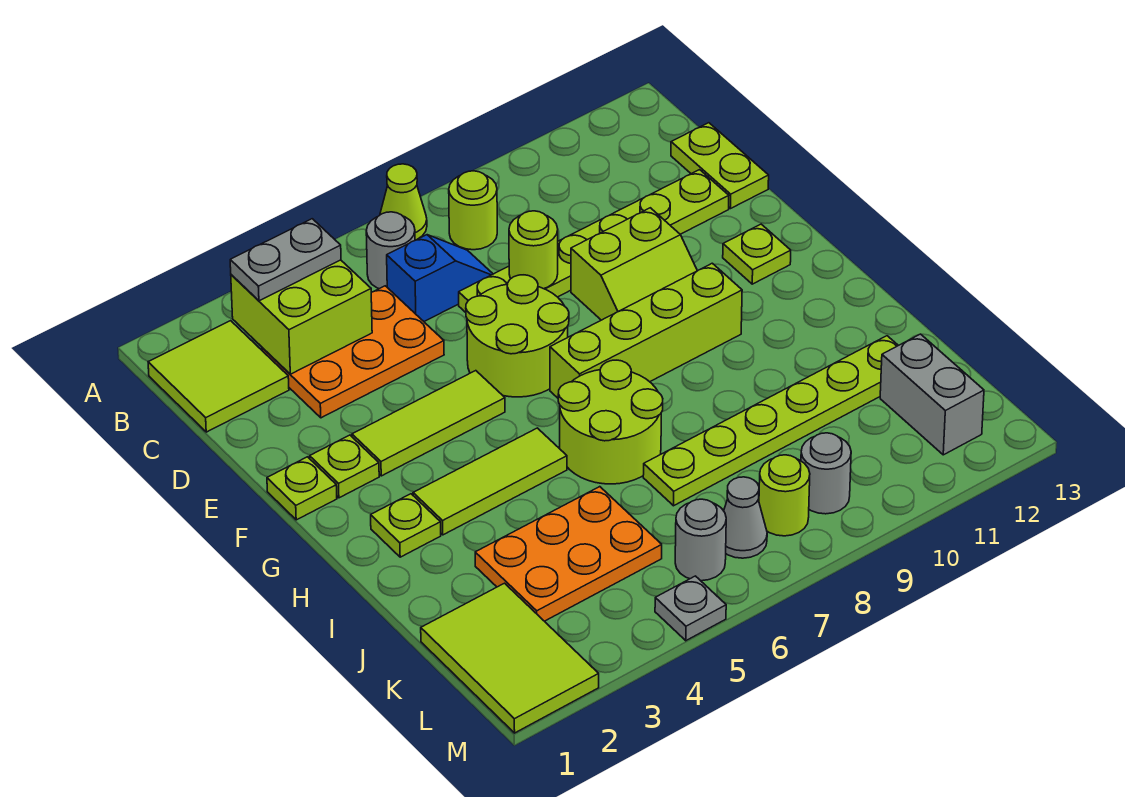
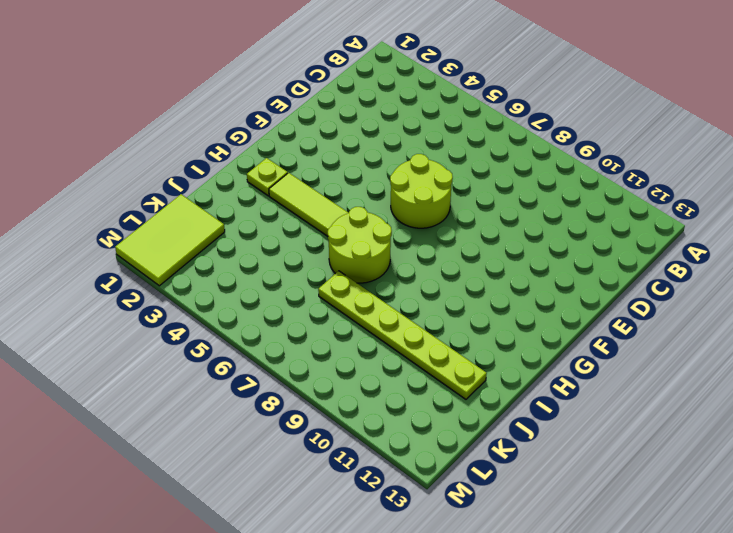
none -> lime cone A7 level 1
none -> lime tile B1:C2 level 1
none -> grey round brick B6 level 1
none -> lime round brick B8 level 1

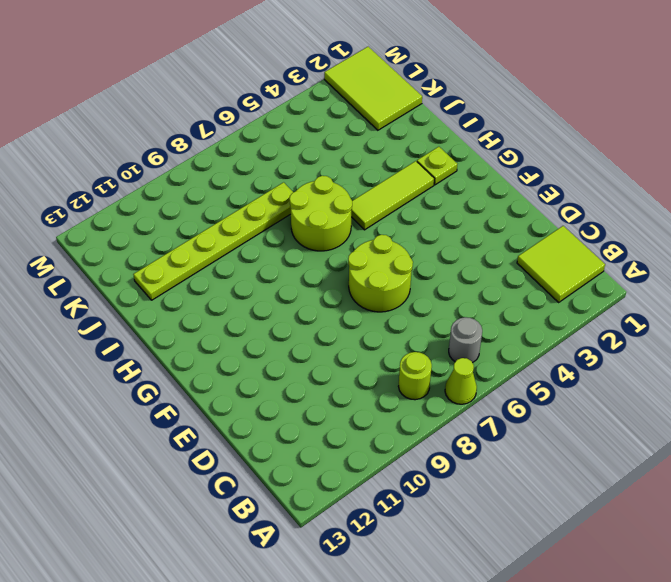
none -> orange plate C3:D5 level 1
none -> blue slope C6:C7 level 1 top 6
none -> lime plate C13:D13 level 1
none -> lime plate D7:D12 level 1

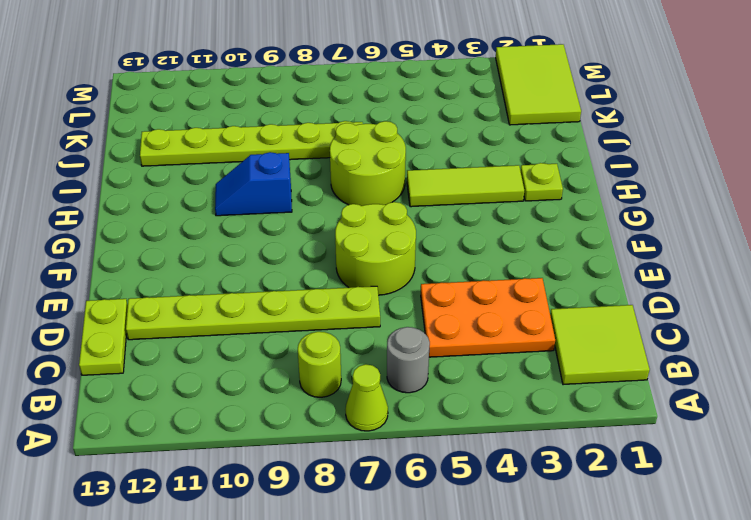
blue slope H9:H10 level 1 top 9 -> blue slope C6:C7 level 1 top 6
none -> lime slope E9:F10 level 1 top E
none -> lime plate F1 level 1
none -> lime plate F2 level 1
none -> lime tile F3:F5 level 1

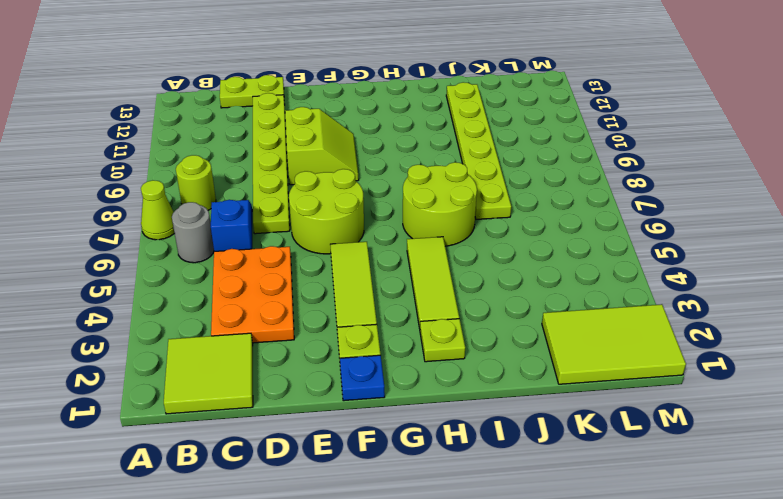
blue plate F1 level 1 -> lime plate F1 level 1
none -> lime plate F12 level 1
none -> lime brick G7:G10 level 1
none -> orange plate J3:K5 level 1
none -> grey brick K12:L12 level 1

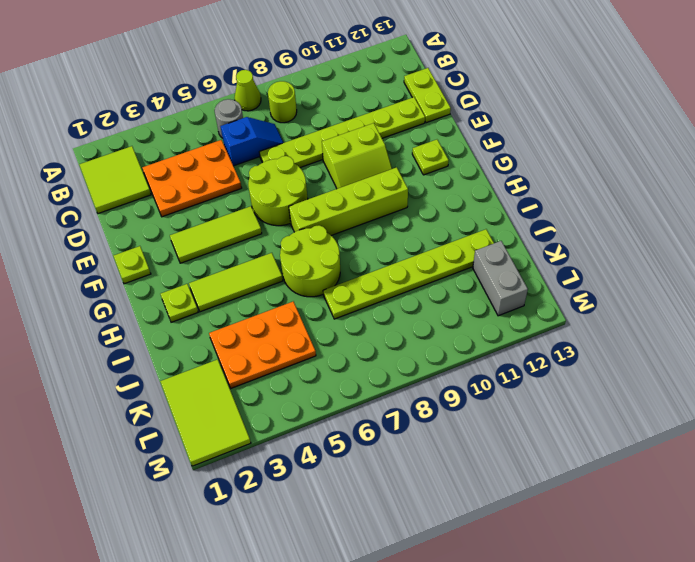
none -> lime plate F2 level 1
none -> grey round brick L6 level 1
none -> grey cone L7 level 1
none -> lime round brick L8 level 1

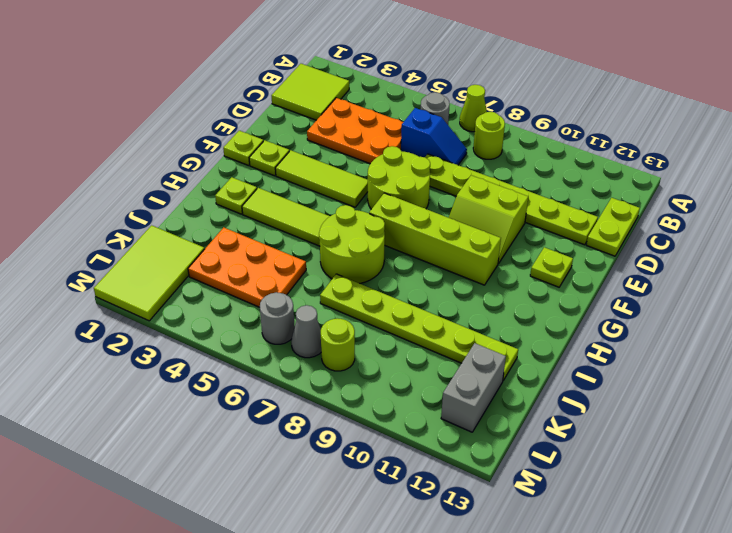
none -> grey round brick L9 level 1
none -> grey plate M5 level 1
none -> lime brick B3:C4 level 2
none -> lime round brick D8 level 2

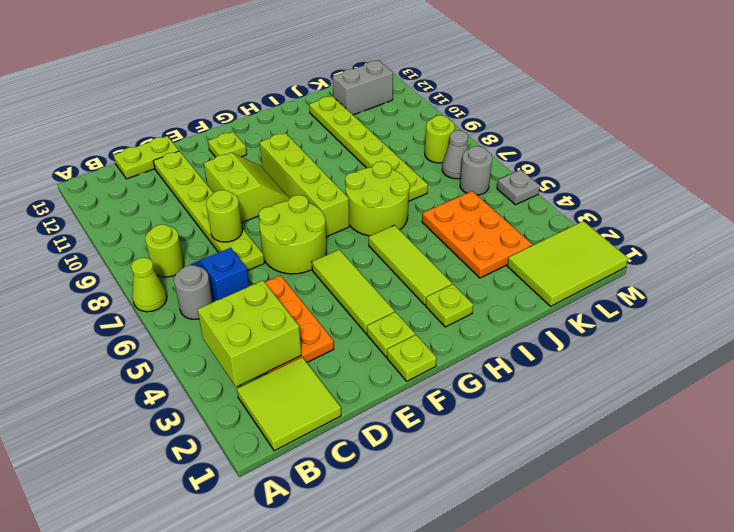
none -> grey round brick L9 level 1
none -> grey plate B3:B4 level 3

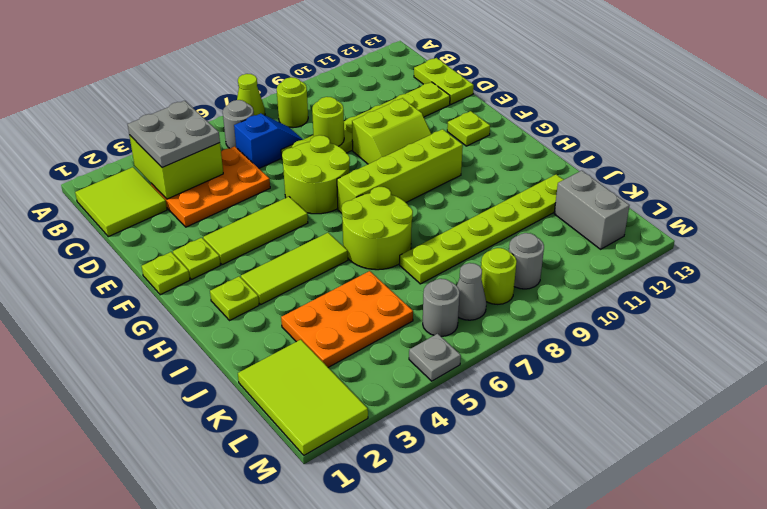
grey plate B3:C4 level 3 -> grey plate B3:B4 level 3

